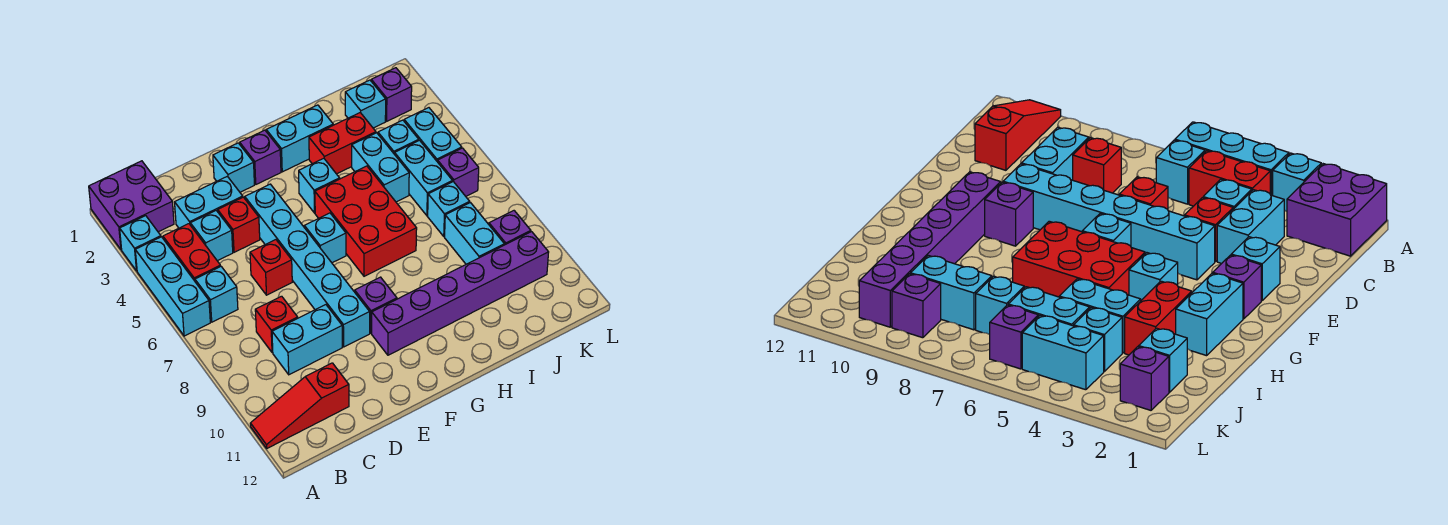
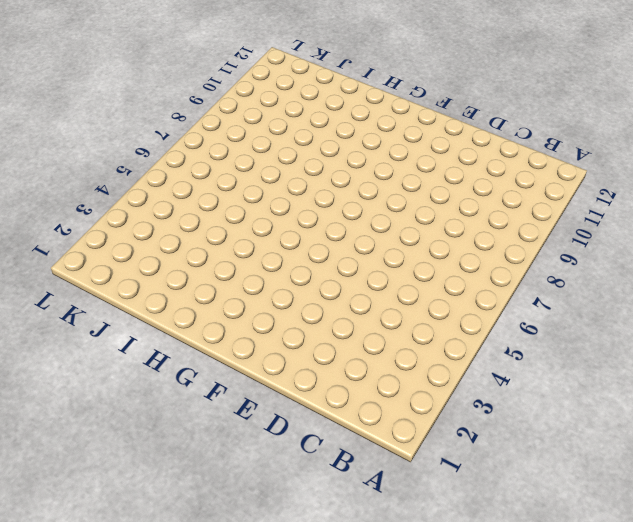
none -> purple brick A1:B2 level 1
none -> cyan brick A3 level 1
none -> cyan brick A4:A6 level 1
none -> red slope A11:C11 level 1 top C

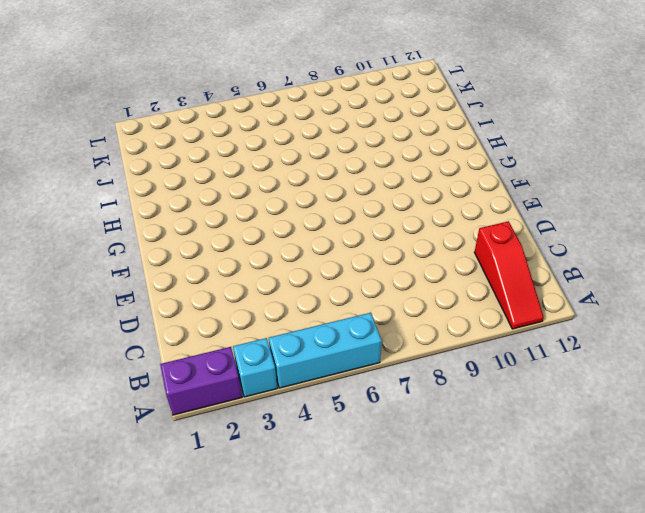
purple brick A1:A2 level 1 -> purple brick A1:B2 level 1
none -> red brick B4:B5 level 1
none -> cyan brick B6 level 1
none -> cyan brick C3:D3 level 1
none -> cyan brick C4 level 1

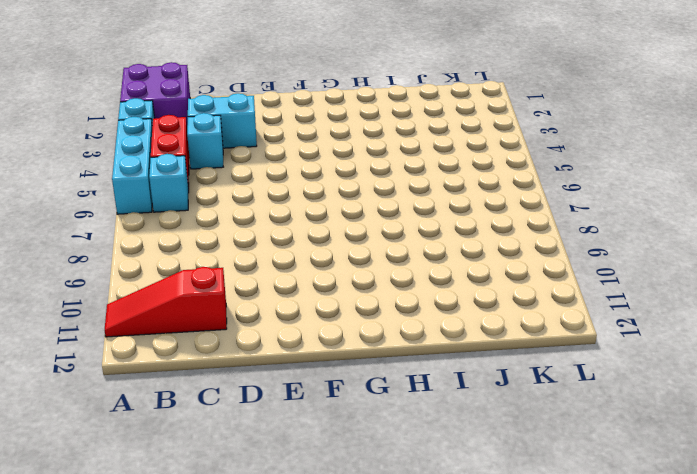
none -> red brick C8 level 1
none -> cyan brick C9:D9 level 1
none -> red brick D4 level 1
none -> red brick D6 level 1

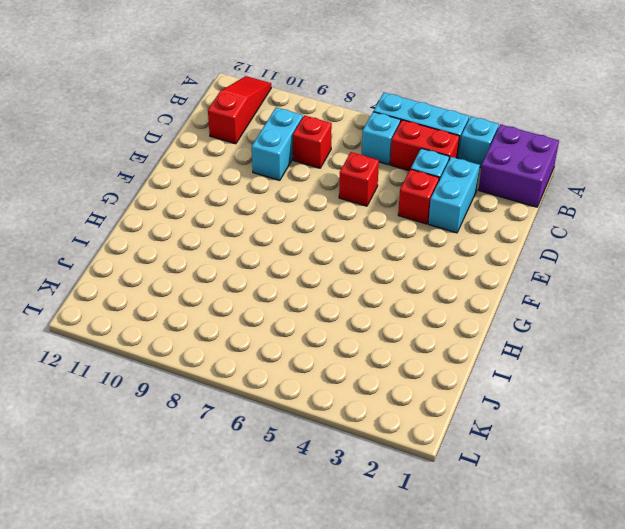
none -> cyan brick E2 level 1
none -> cyan brick E4:E9 level 1
none -> purple brick F2 level 1
none -> cyan brick F6 level 1

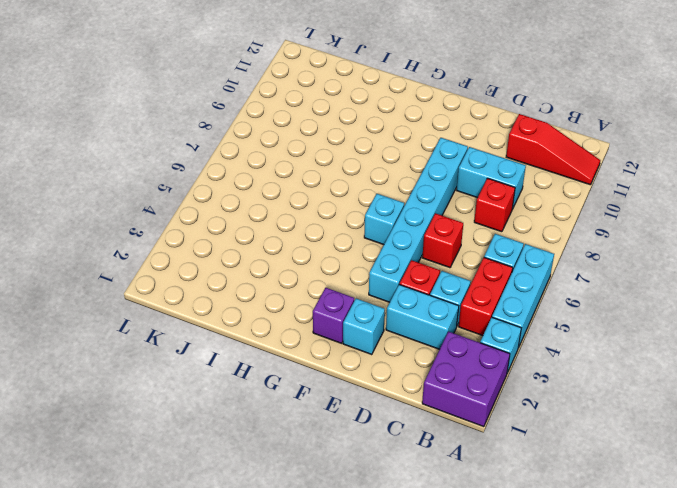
none -> purple brick F9 level 1
none -> purple brick F10:K10 level 1
none -> cyan brick G2:H2 level 1
none -> cyan brick G4 level 1

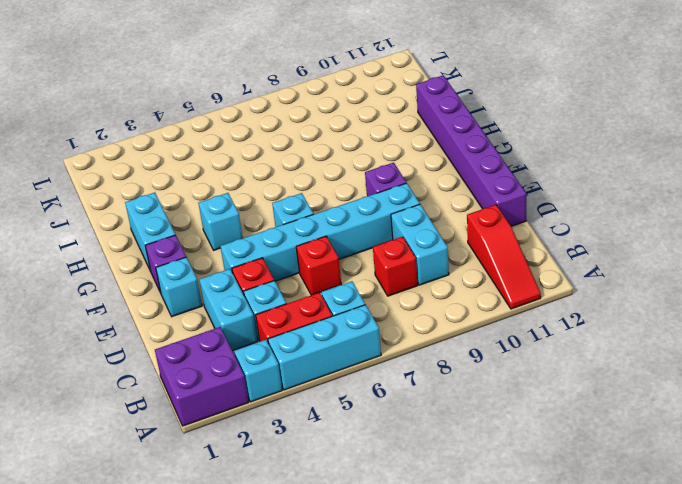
purple brick D12:I12 level 1 -> purple brick F10:K10 level 1
none -> red brick G5:H7 level 1
none -> red brick H3:I3 level 1
none -> cyan brick I4:I5 level 1
none -> cyan brick J2 level 1

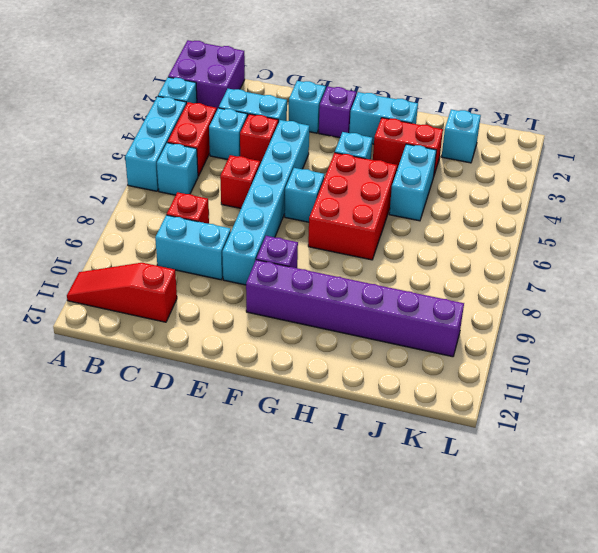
none -> cyan brick J4 level 1
none -> cyan brick J5:J6 level 1
none -> cyan brick J7 level 1
none -> cyan brick J8:J9 level 1

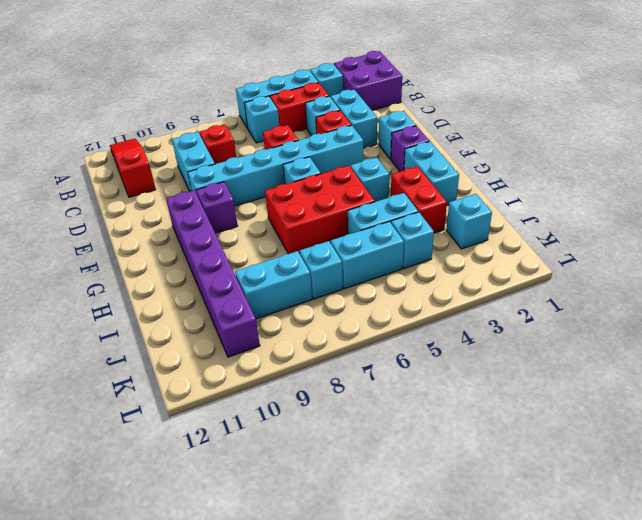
none -> purple brick K2 level 1
none -> cyan brick K4:K5 level 1
none -> purple brick K6 level 1
none -> purple brick K9 level 1

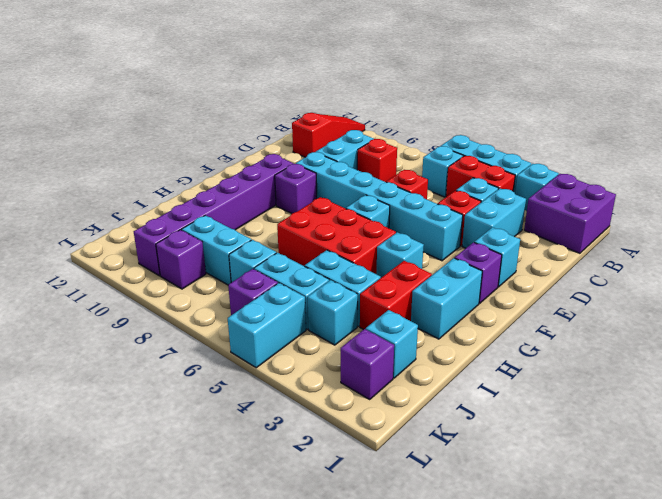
cyan brick K5:L5 level 1 -> cyan brick K4:K5 level 1

